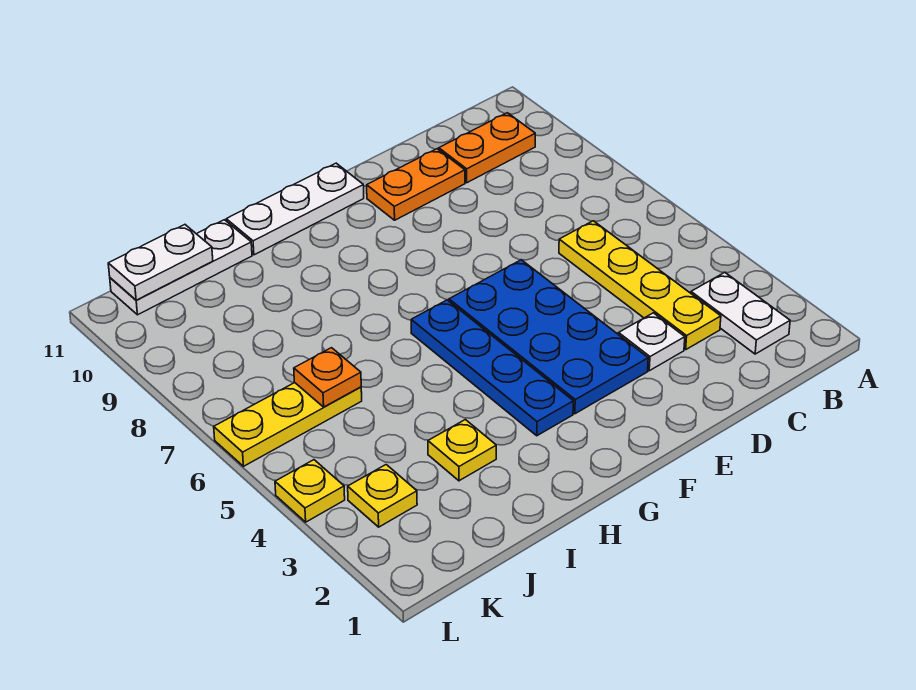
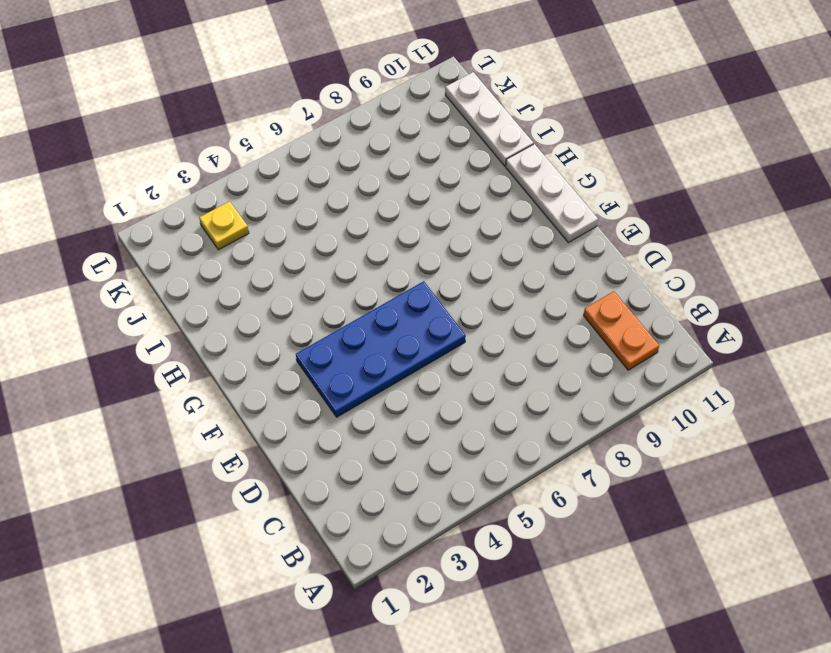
none -> white plate B2:B3 level 1
none -> yellow plate C3:C6 level 1
none -> white plate D3 level 1

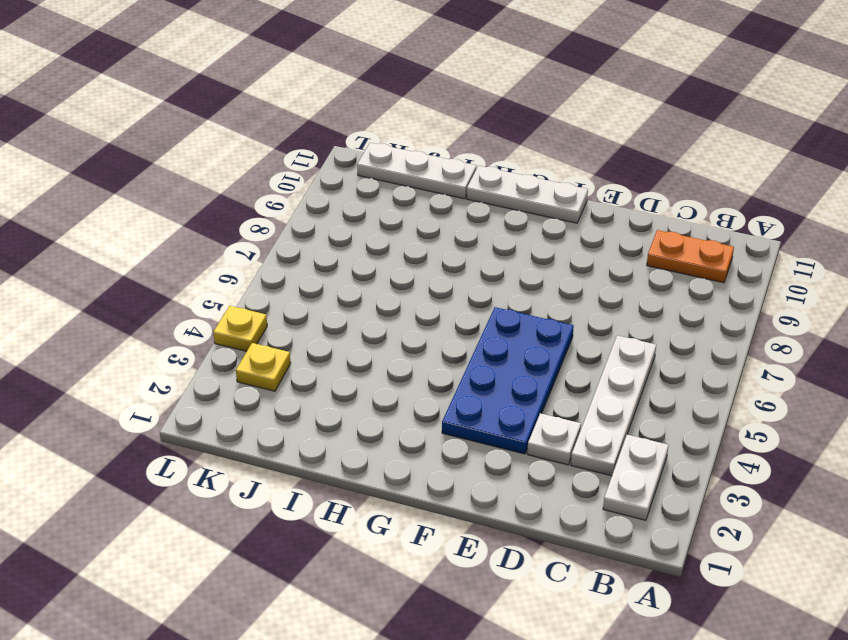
white plate C3:C6 level 1 -> yellow plate C3:C6 level 1
none -> orange plate D10:E10 level 1
none -> blue plate G3:G6 level 1
none -> yellow plate I3 level 1

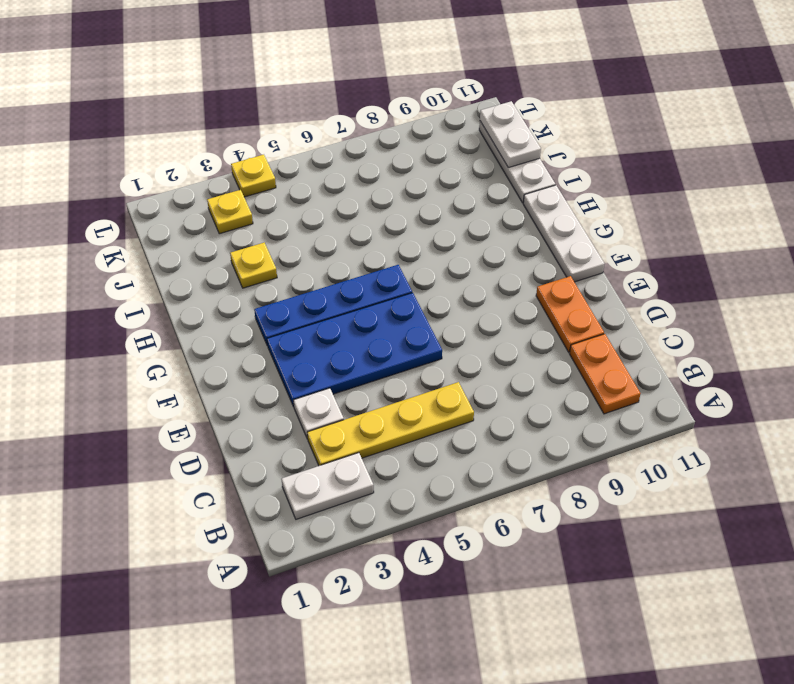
none -> yellow plate J6:L6 level 1
none -> orange plate J6 level 2

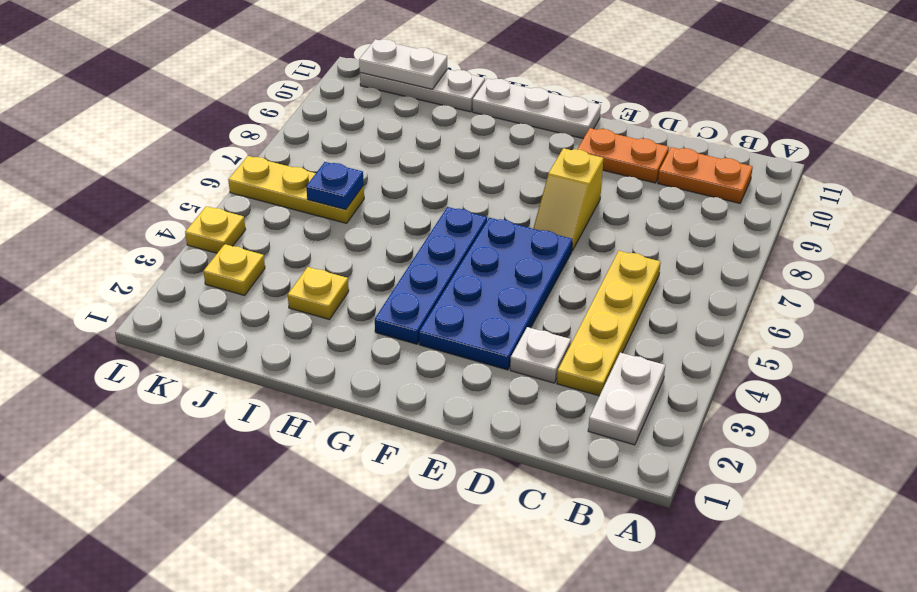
yellow slope E7:E8 level 1 top 8 -> none
blue plate J6 level 2 -> orange plate J6 level 2

